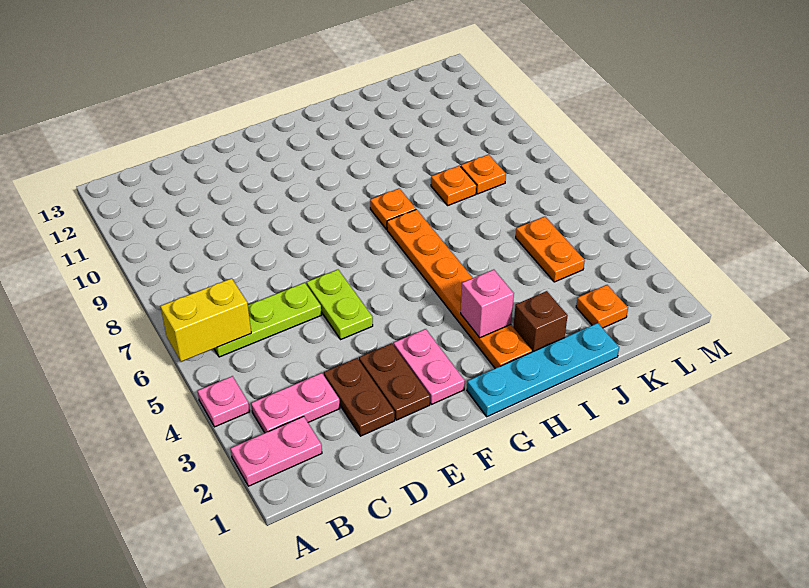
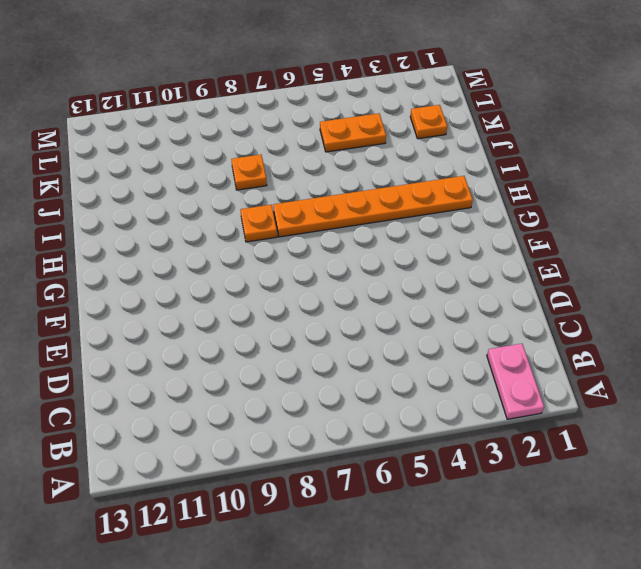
none -> pink plate A4 level 1
none -> pink plate B3:C3 level 1
none -> lime plate B6:D6 level 1

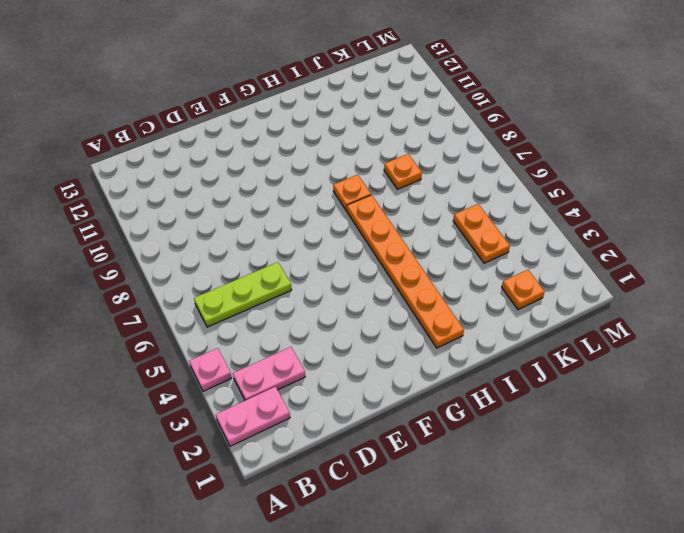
none -> brown plate D2:D3 level 1
none -> brown plate E2:E3 level 1
none -> lime plate E5:E6 level 1

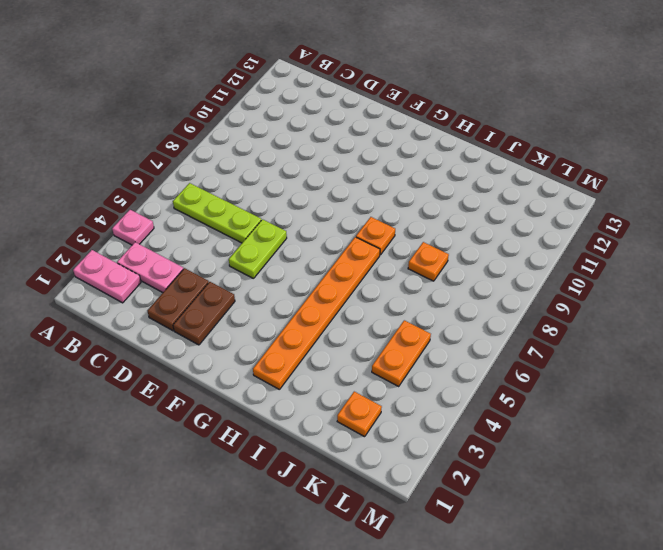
none -> pink plate F2:F3 level 1
none -> cyan plate G1:J1 level 1
none -> brown brick I2 level 1

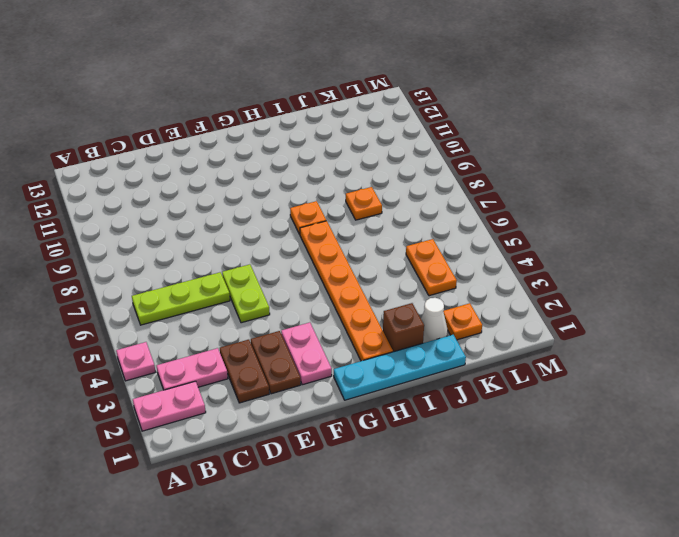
white cone J2 level 1 -> none
none -> orange plate K8 level 1
none -> yellow brick A6:B6 level 2
none -> pink brick H3 level 2

